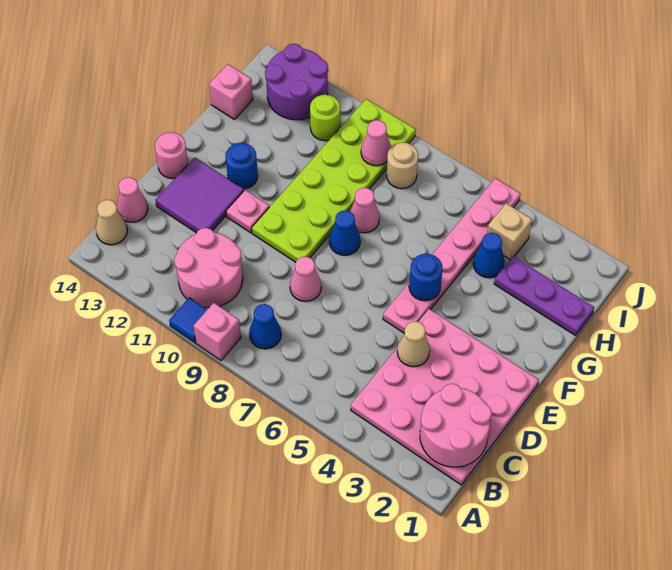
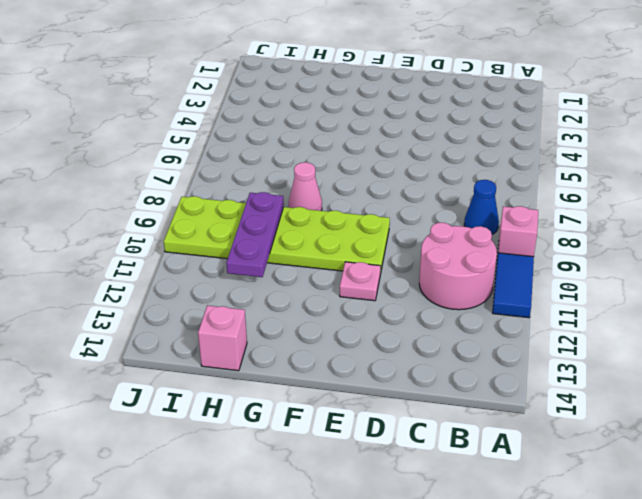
blue tile A10:A11 level 1 -> blue tile A10 level 1
purple plate H9:H11 level 2 -> purple plate H1:H3 level 1
none -> pink plate B1:E4 level 1
none -> tan cone B14 level 1
none -> pink cone C14 level 1

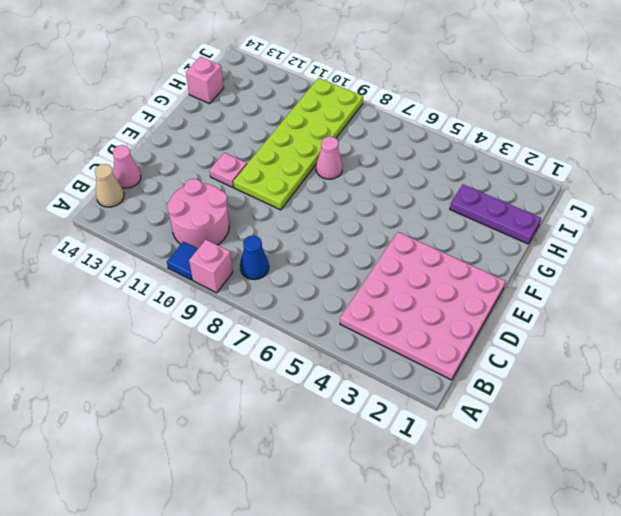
none -> pink cone D8 level 1
none -> purple tile D12:E13 level 1
none -> pink plate E5:J5 level 1

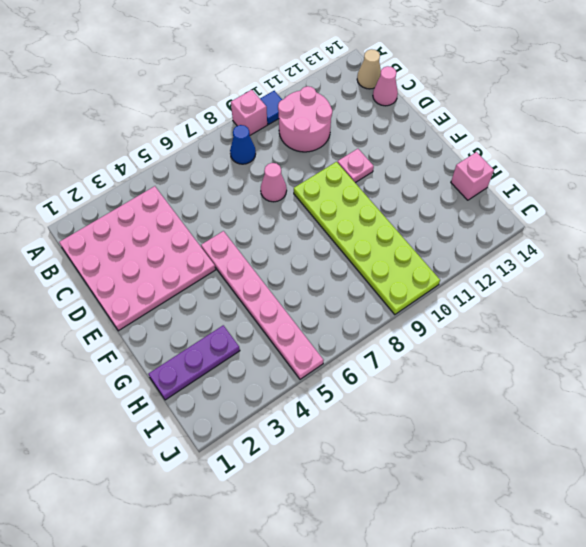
none -> purple tile D12:E13 level 1
none -> pink round brick E14 level 1
none -> blue cone F8 level 1

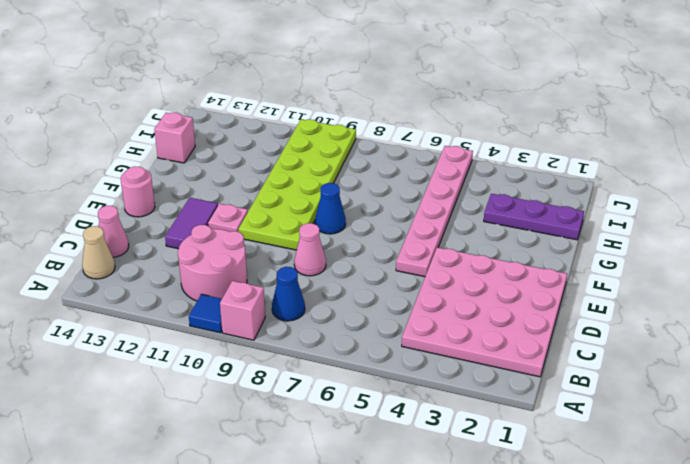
purple tile D12:E12 level 1 -> purple tile D12:E13 level 1
none -> blue round brick F12 level 1
none -> pink cone G8 level 1
none -> blue cone H4 level 1

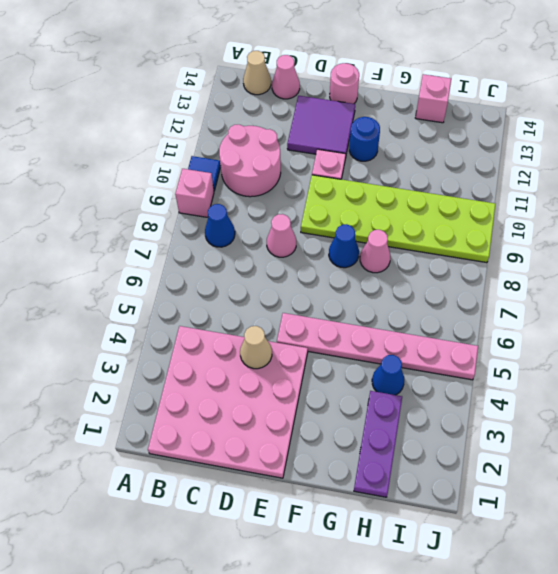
none -> tan brick I4 level 1
none -> tan round brick I8 level 1
none -> lime round brick I11 level 1

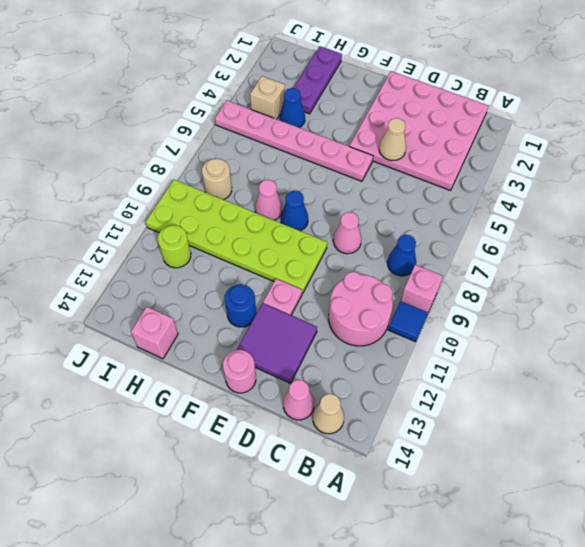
none -> purple round brick I12:J13 level 1
none -> pink round brick B1:C2 level 2
none -> blue round brick F5 level 2

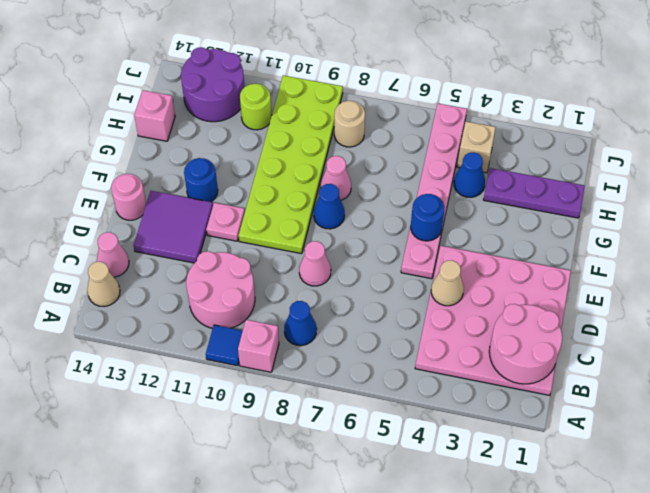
none -> pink cone I9 level 2

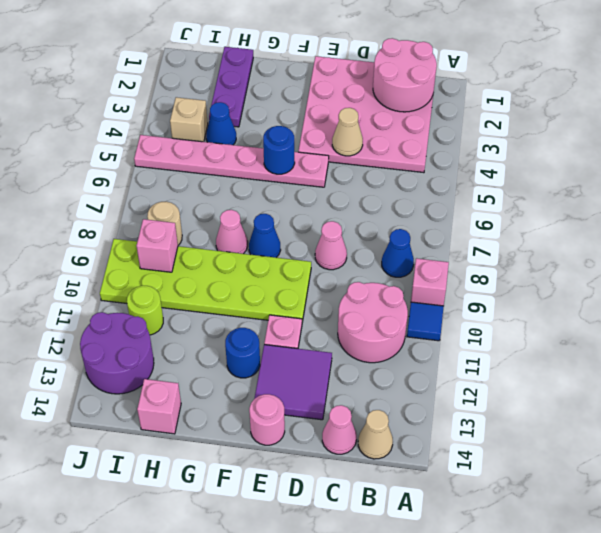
pink brick I9 level 2 -> pink cone I9 level 2

